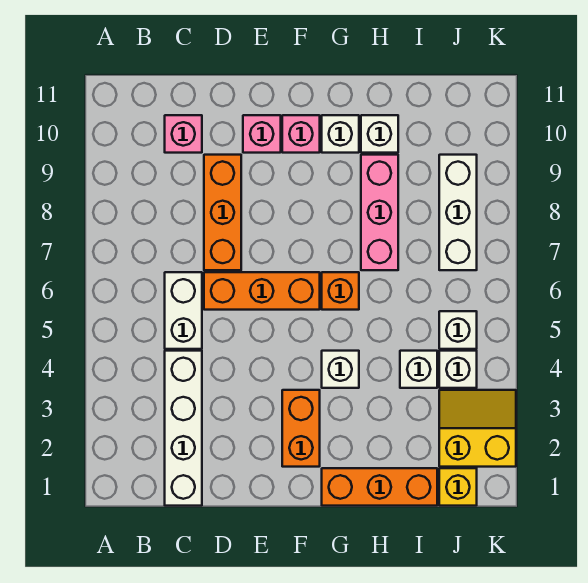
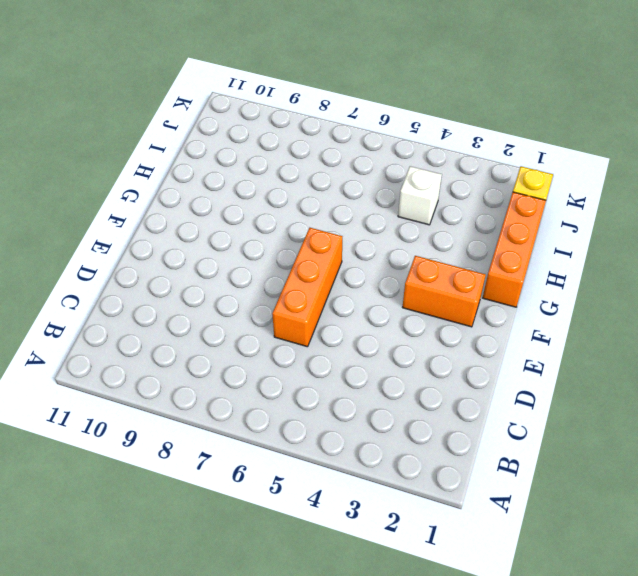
none -> white brick C1:C4 level 1
none -> white brick C5:C6 level 1
none -> pink brick C10 level 1

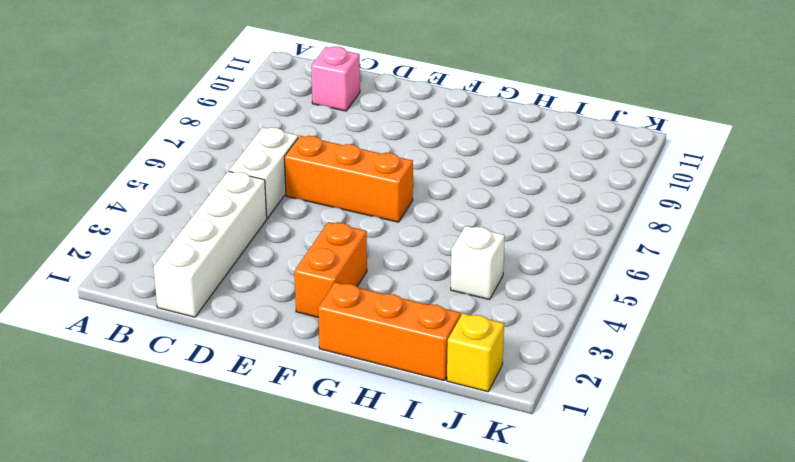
none -> orange brick D7:D9 level 1
none -> pink brick E10 level 1
none -> pink brick F10 level 1

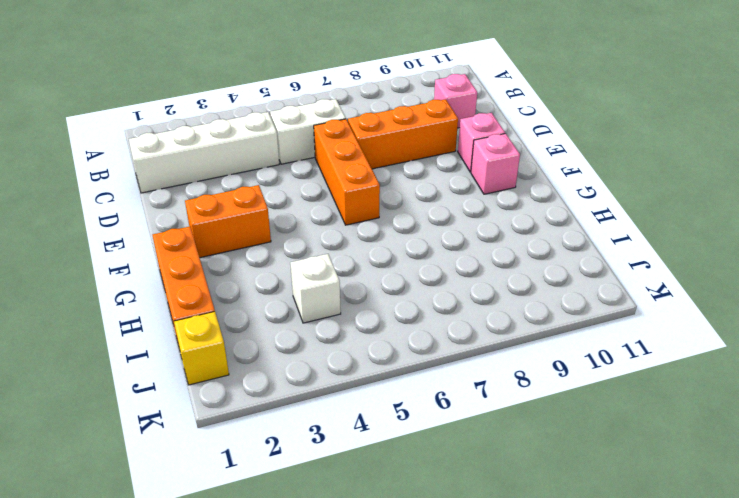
none -> white brick G4 level 1
none -> orange brick G6 level 1
none -> white brick G10 level 1

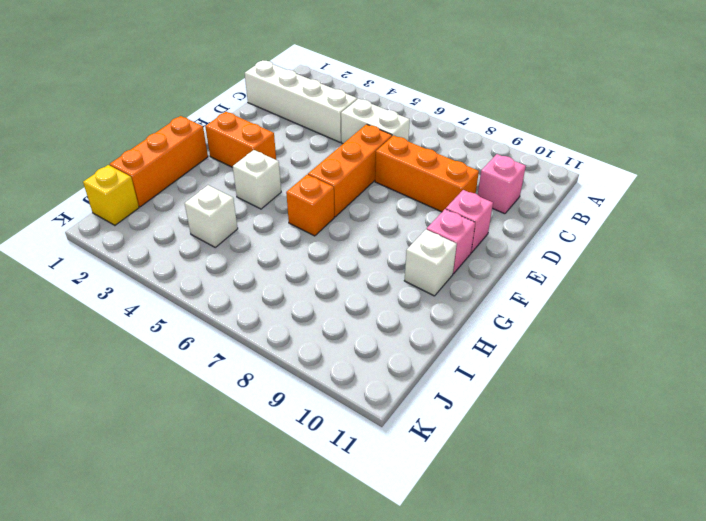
none -> pink brick H7:H9 level 1
none -> white brick H10 level 1
none -> yellow slope J2:K3 level 1 top 2

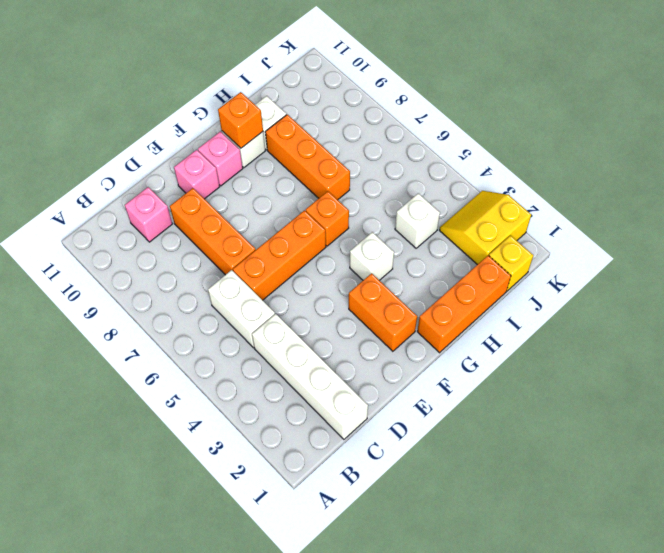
orange brick G10 level 2 -> none
orange brick H7:H9 level 1 -> pink brick H7:H9 level 1
none -> white brick J4 level 1
none -> white brick J5 level 1
none -> white brick J7:J9 level 1

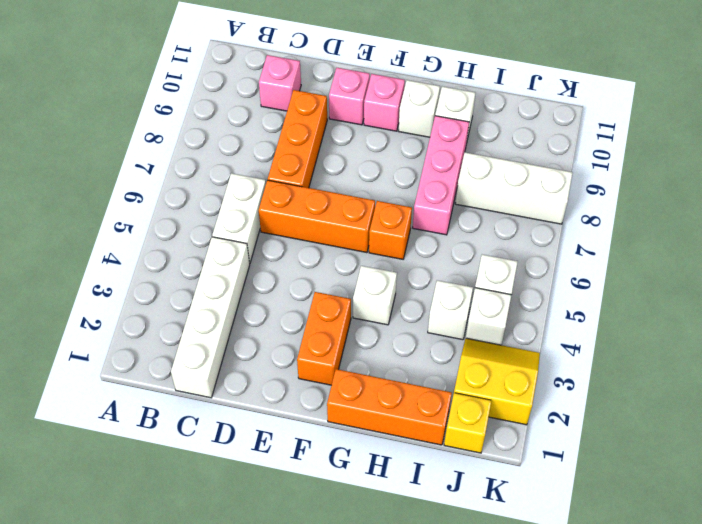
white brick I8:K8 level 1 -> white brick J7:J9 level 1

